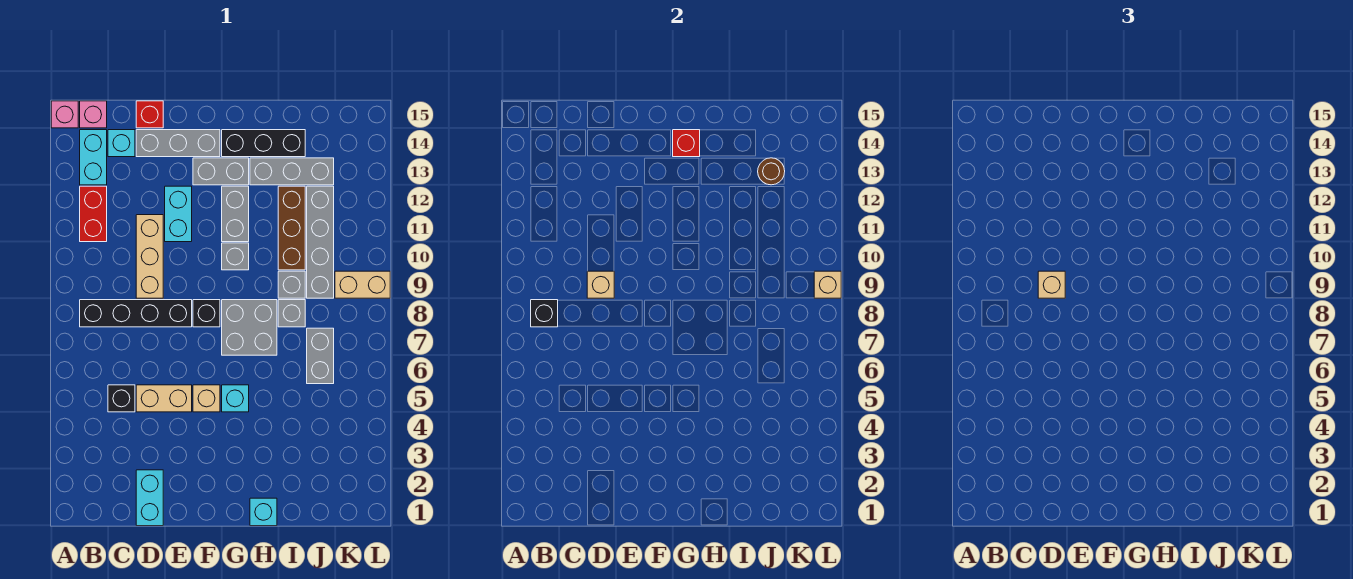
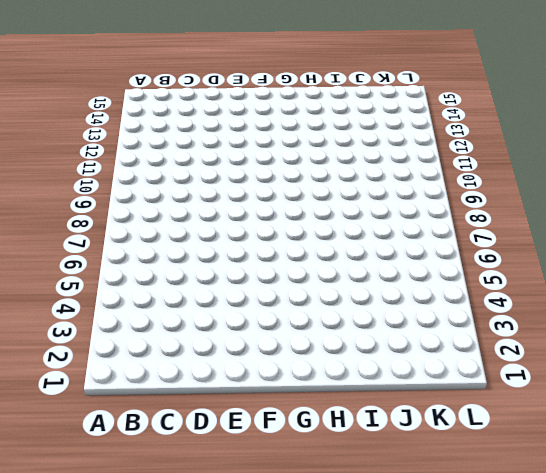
none -> pink brick A15 level 1
none -> black brick B8:E8 level 1
none -> red brick B11:B12 level 1
none -> cyan brick B13:B14 level 1

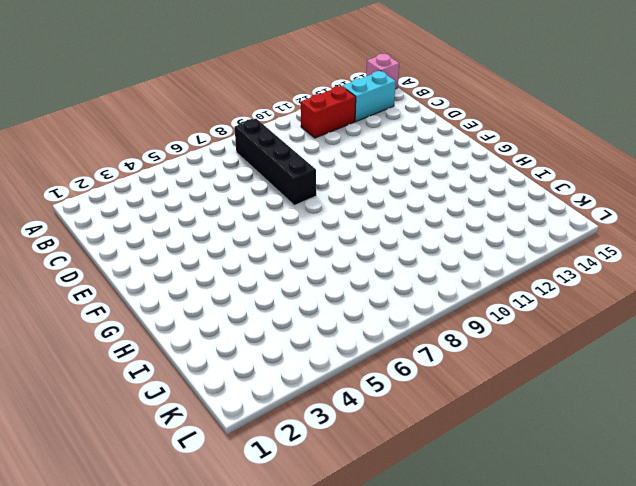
none -> pink brick B15 level 1
none -> black brick C5 level 1
none -> cyan brick C14 level 1
none -> cyan brick D1:D2 level 1

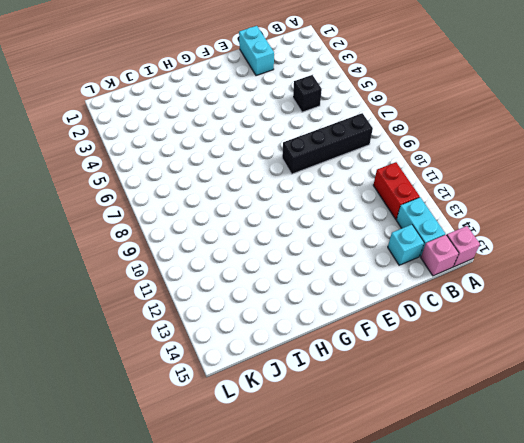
none -> tan brick D5:E5 level 1
none -> tan brick D9:D11 level 1
none -> grey brick D14:F14 level 1
none -> red brick D15 level 1

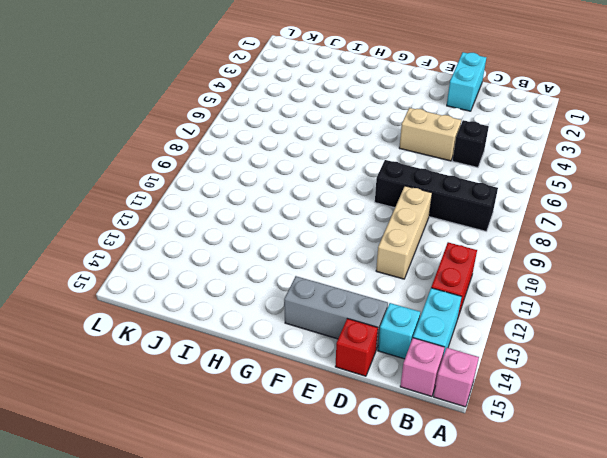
none -> cyan brick E11:E12 level 1
none -> tan brick F5 level 1
none -> black brick F8 level 1
none -> grey brick F13:G13 level 1

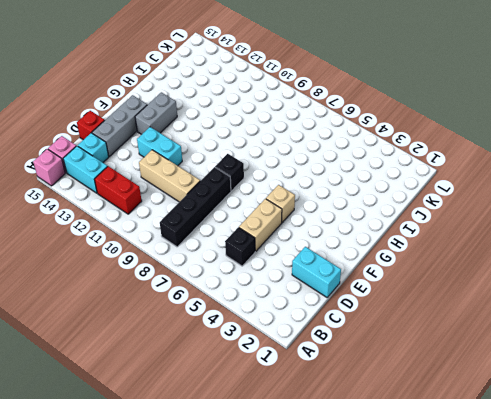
none -> cyan brick G5 level 1
none -> grey brick G7:H8 level 1
none -> grey brick G10 level 1
none -> grey brick G11:G12 level 1

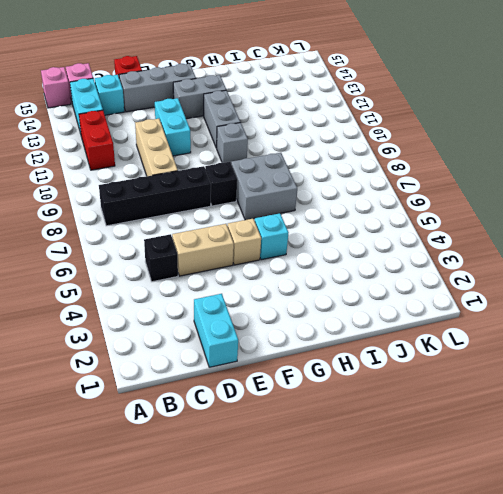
none -> black brick G14:I14 level 1
none -> cyan brick H1 level 1
none -> grey brick H13:J13 level 1
none -> grey brick I8 level 1

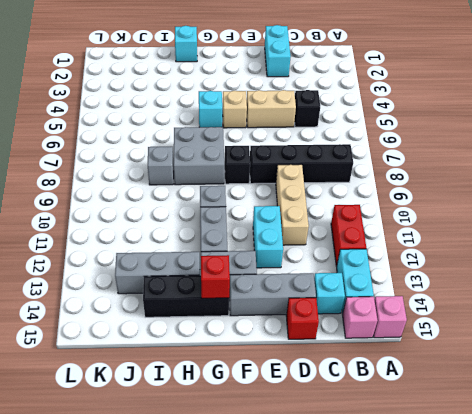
none -> grey brick I9 level 1
none -> brown brick I10:I12 level 1
none -> grey brick J6:J7 level 1
none -> grey brick J9:J12 level 1

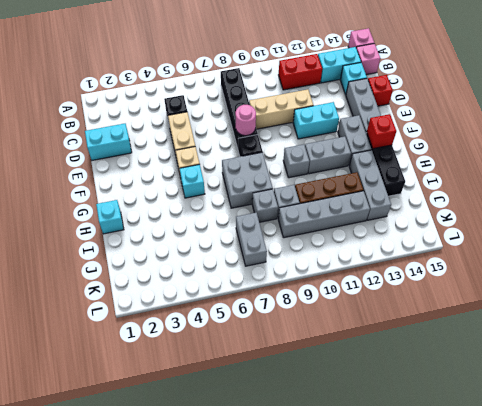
pink round brick E8 level 2 -> none
grey brick J7:K7 level 1 -> grey brick J6:J7 level 1
none -> tan brick K9:L9 level 1
none -> black brick B8 level 2
none -> tan brick D9 level 2
none -> brown round brick J13 level 2

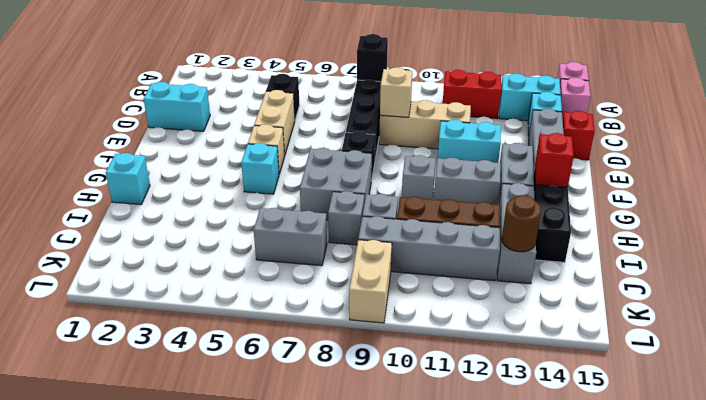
none -> tan brick L9 level 2
none -> tan brick D9 level 3

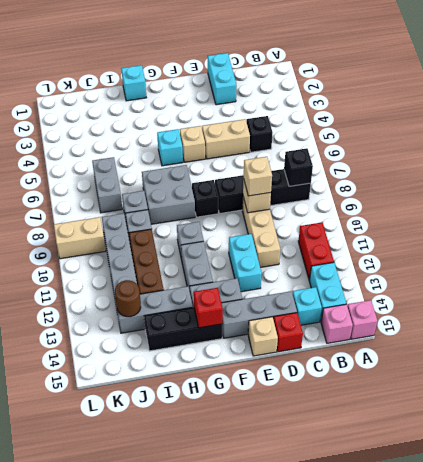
tan brick E15 level 1 -> tan brick L9 level 2

